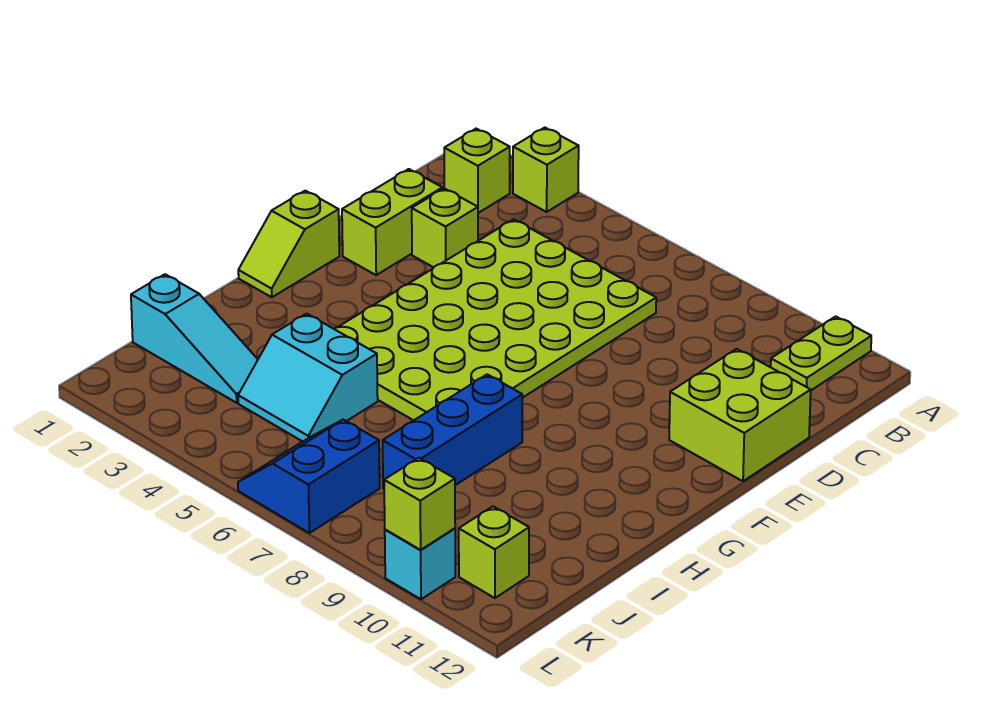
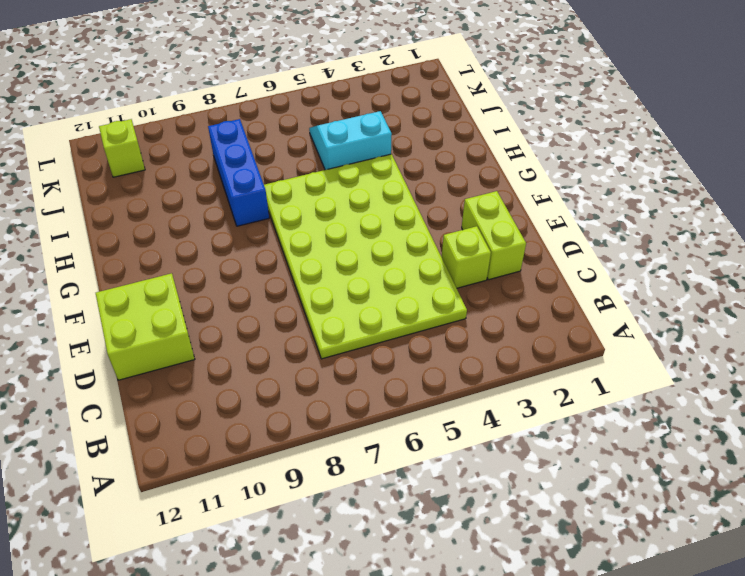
none -> lime brick A3 level 1
none -> lime plate A11:B11 level 1
none -> lime brick B2 level 1

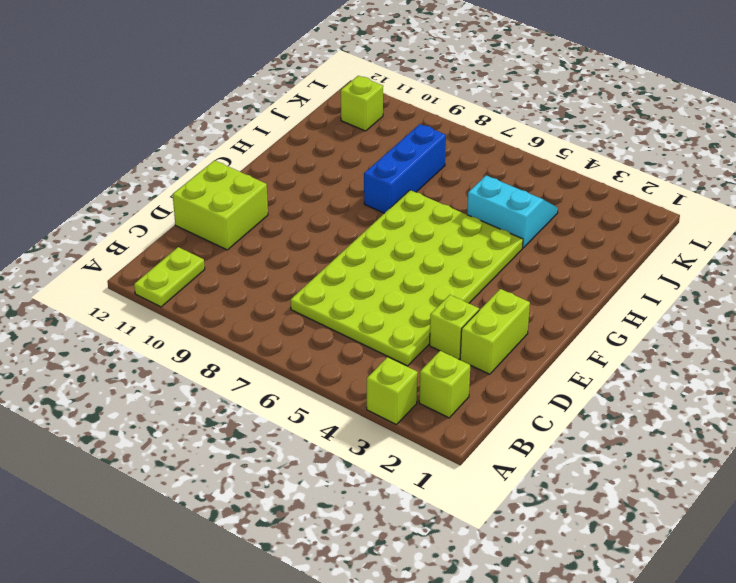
none -> lime slope F1:G1 level 1 top F
none -> cyan slope J1:J3 level 1 top 1
none -> blue slope K6:L7 level 1 top 7

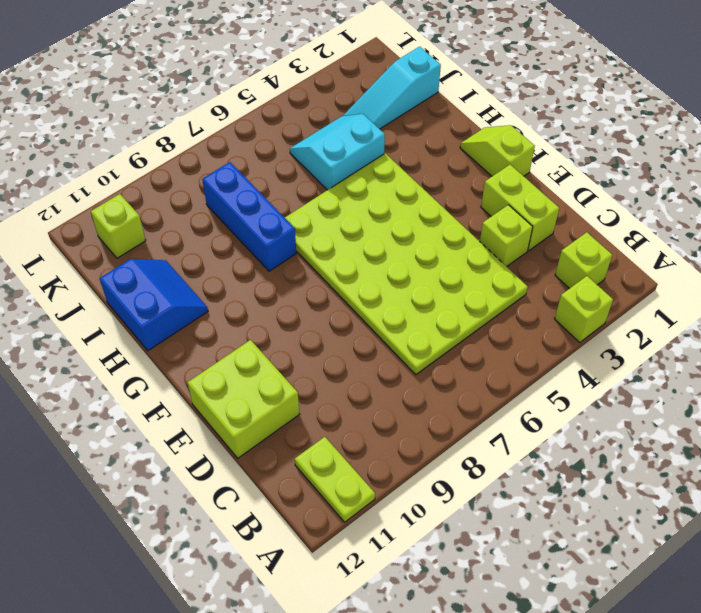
blue slope H11:I12 level 1 top 12 -> blue slope K6:L7 level 1 top 7
none -> cyan brick L10 level 1
none -> lime brick L10 level 2

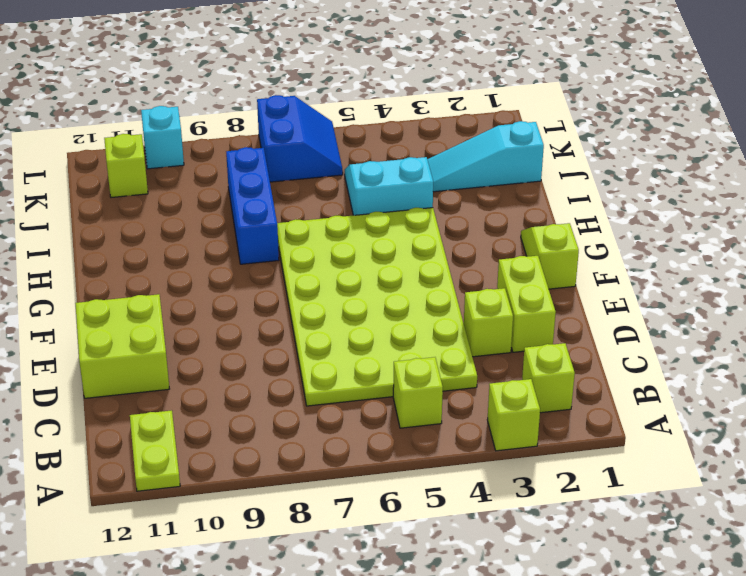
lime brick B5 level 1 -> lime brick L10 level 2

